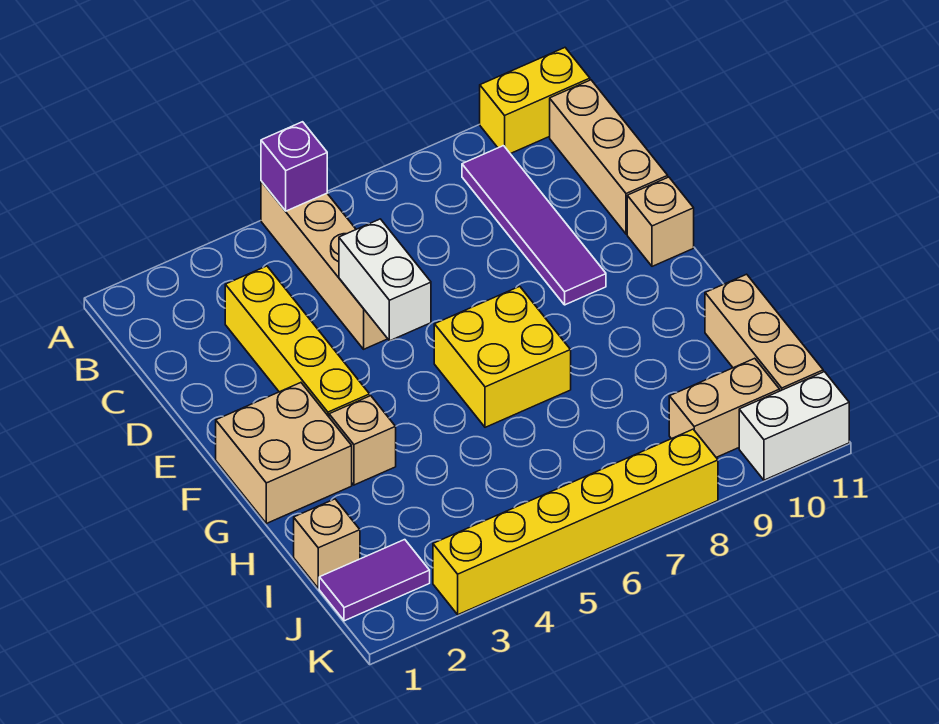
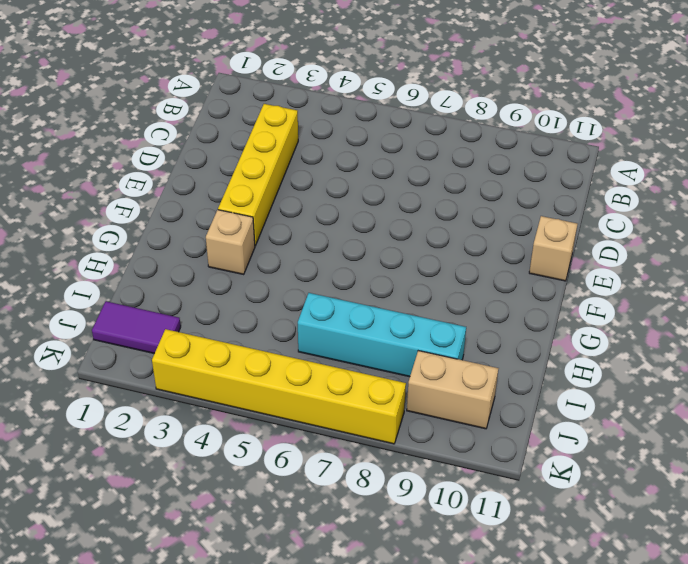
cyan brick I6:I9 level 1 -> none
none -> tan brick A5:D5 level 1
none -> yellow brick A10:A11 level 1
none -> purple tile B9:E9 level 1

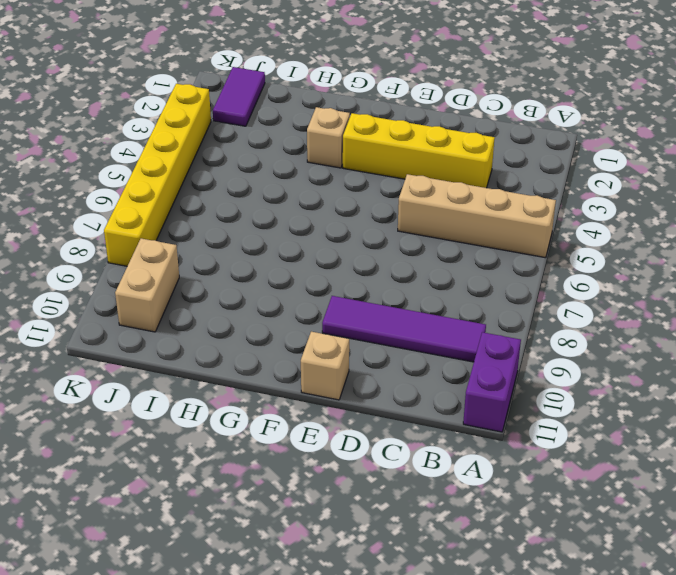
purple brick A10:A11 level 1 -> yellow brick A10:A11 level 1
none -> tan brick B11:D11 level 1
none -> tan brick F1:G2 level 1
none -> yellow brick F6:G7 level 1

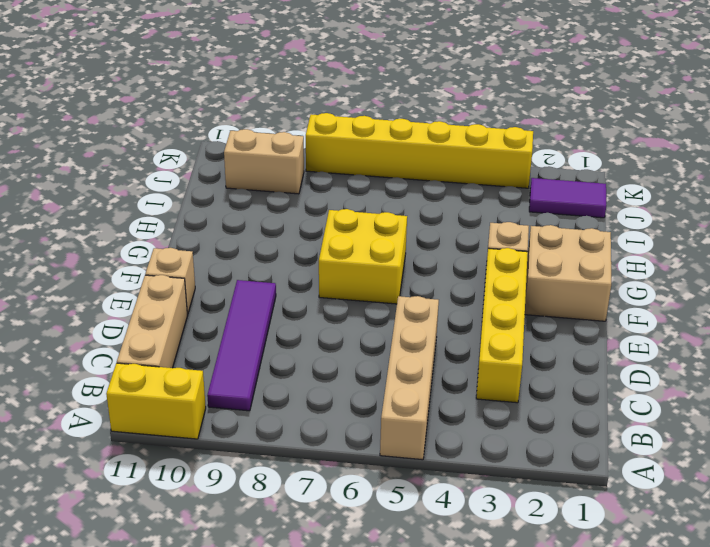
none -> tan brick H11:J11 level 1
none -> tan brick I1 level 1
none -> white brick K10:K11 level 1

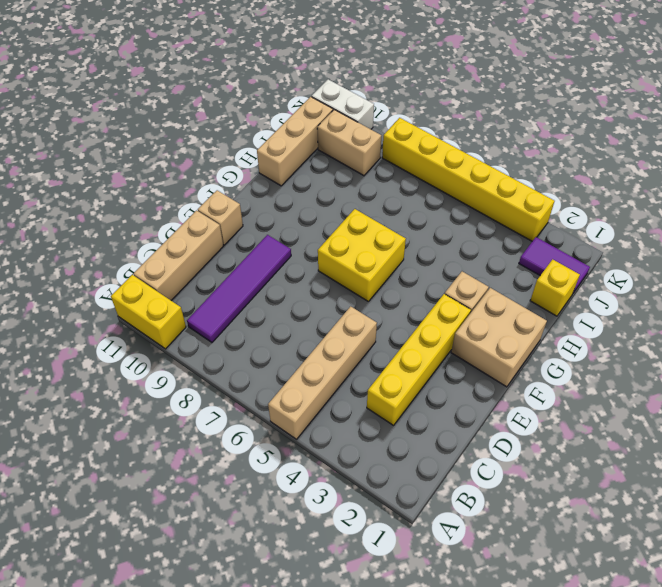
yellow brick I1 level 1 -> tan brick I1 level 1
none -> purple brick A5 level 2
none -> white brick D5:E5 level 2

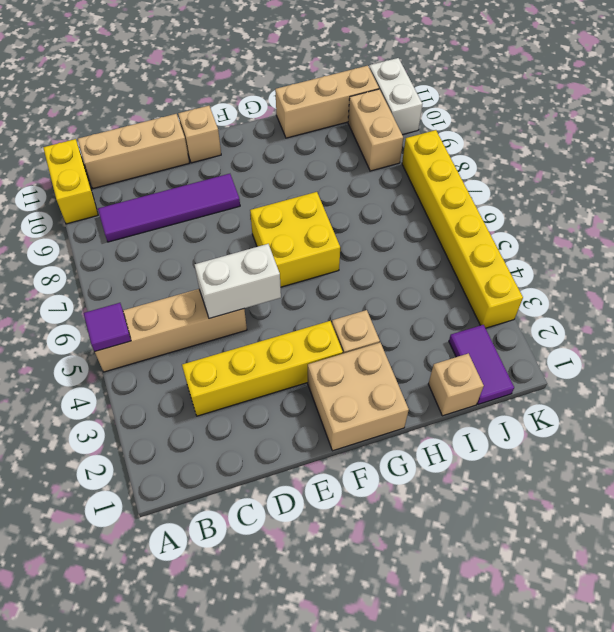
purple tile A5 level 2 -> purple brick A5 level 2

